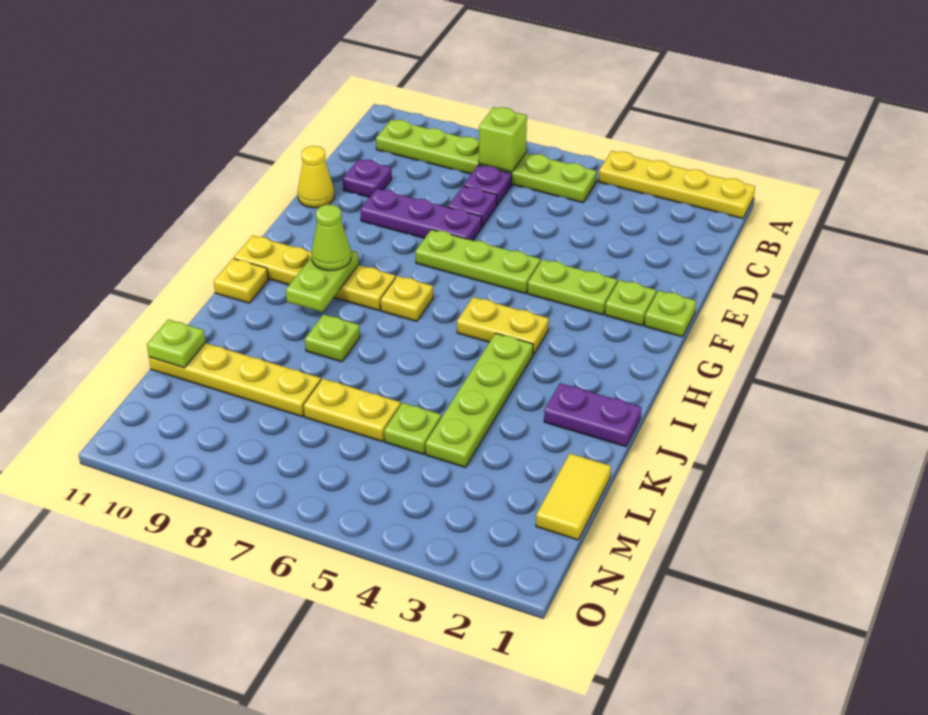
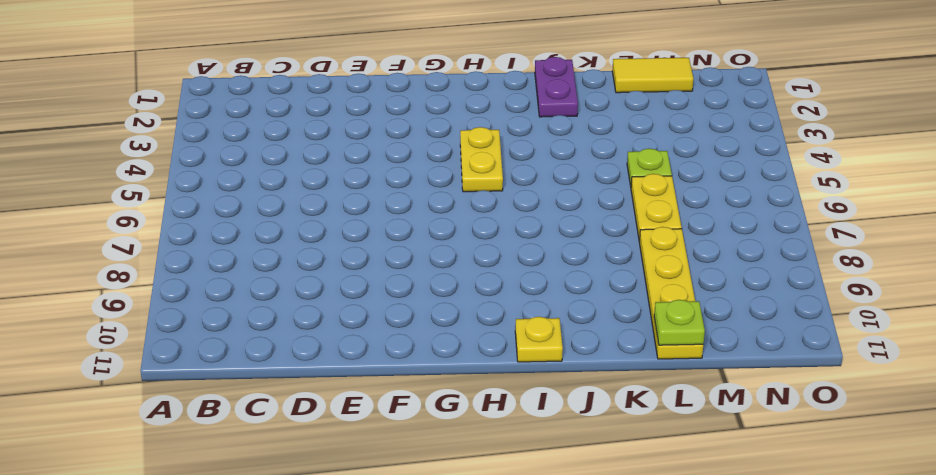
none -> yellow plate A1:A4 level 1
none -> lime plate B5:B10 level 1
none -> purple plate C7 level 1

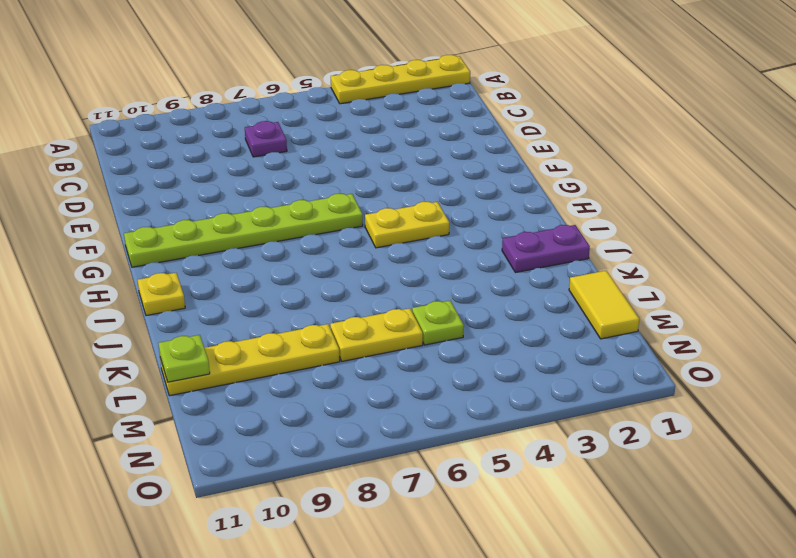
lime plate G6:G11 level 1 -> lime plate B5:B10 level 1
none -> purple plate D7 level 1
none -> purple plate D10 level 1
none -> purple plate E7:E9 level 1

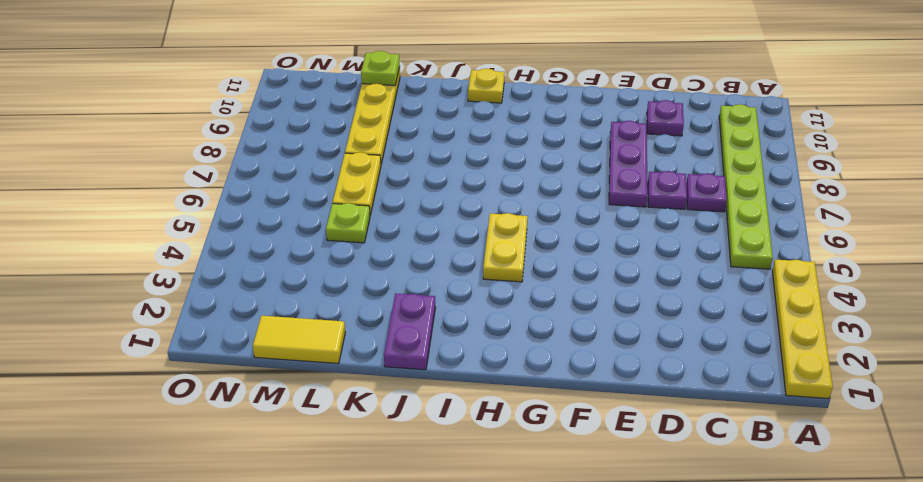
none -> yellow cone E11 level 1
none -> lime plate F1 level 1
none -> lime plate F2 level 1

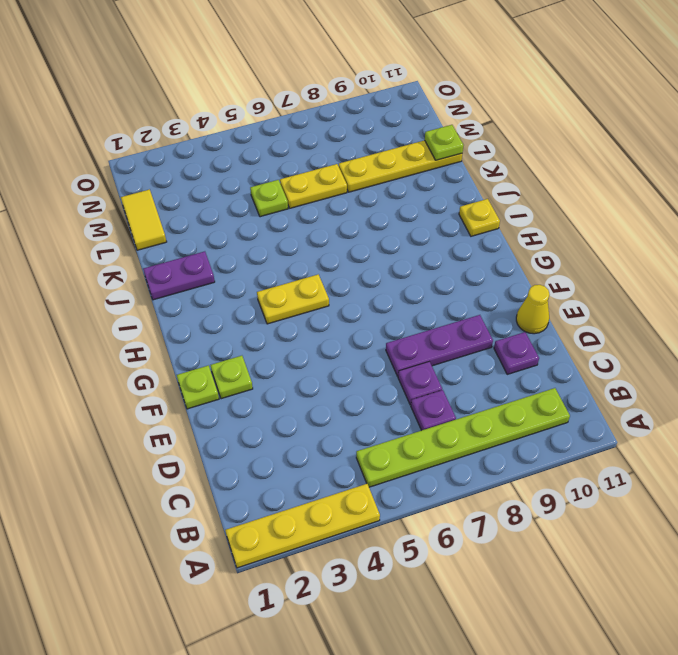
none -> lime plate F3:F4 level 1
none -> lime plate F5:F7 level 1
none -> yellow plate H7 level 1

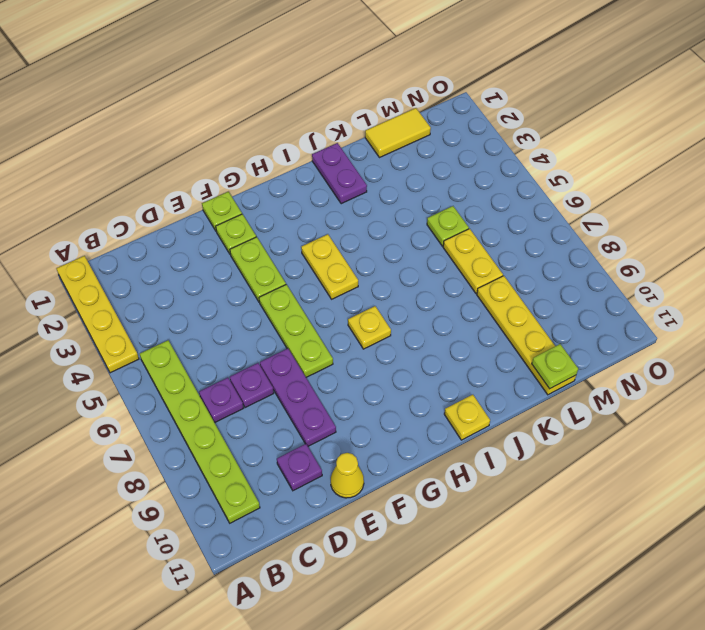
none -> yellow plate H8:H11 level 1
none -> lime plate I4:L4 level 1
none -> lime plate J8 level 1

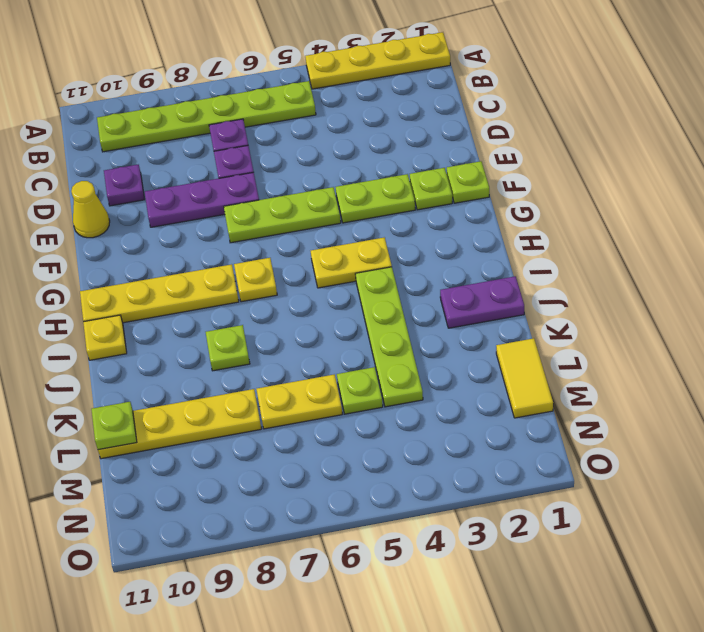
none -> lime brick B7 level 2
none -> lime plate H9:I9 level 2
none -> lime cone H9 level 3

